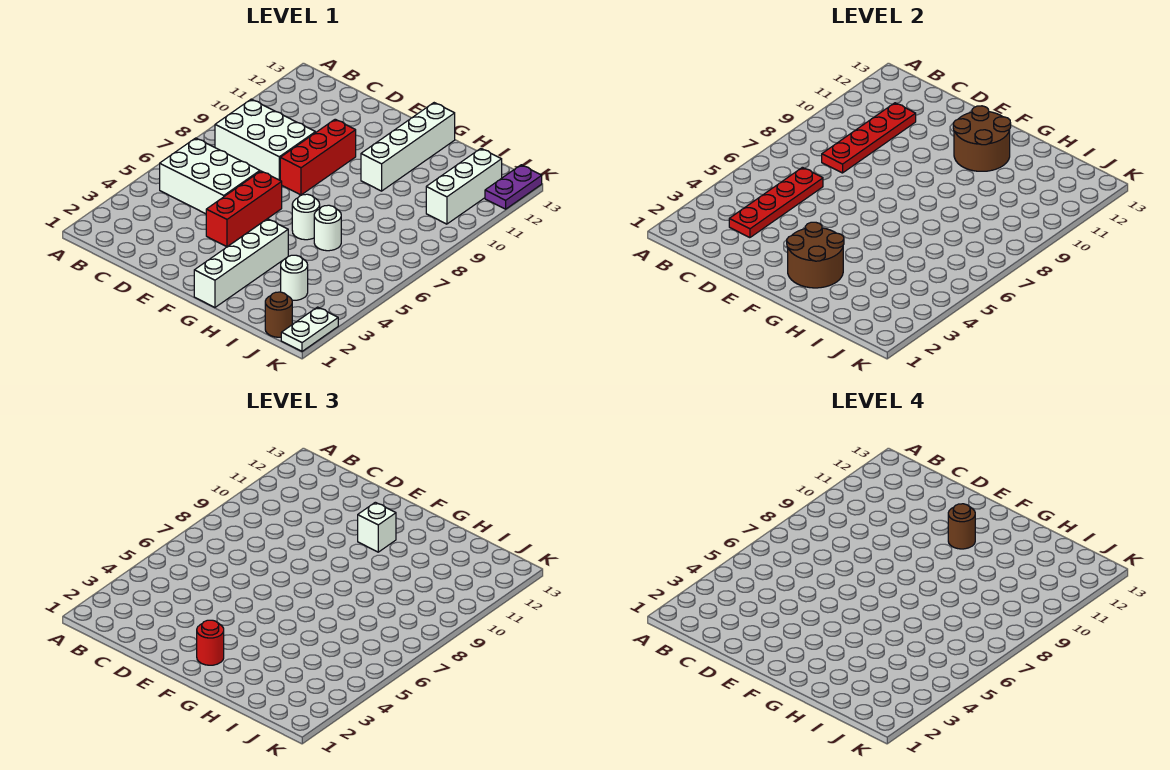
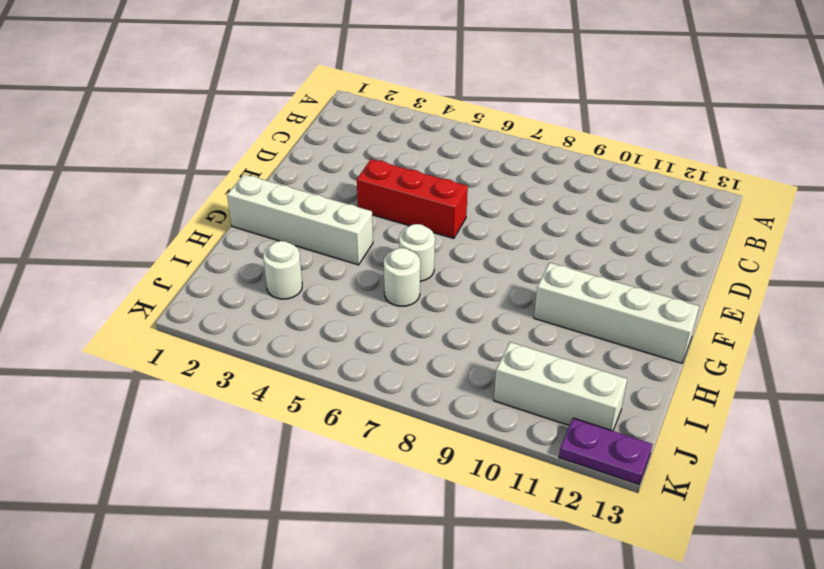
none -> white brick B5:D6 level 1
none -> white brick B8:D9 level 1
none -> red brick E8:E10 level 1

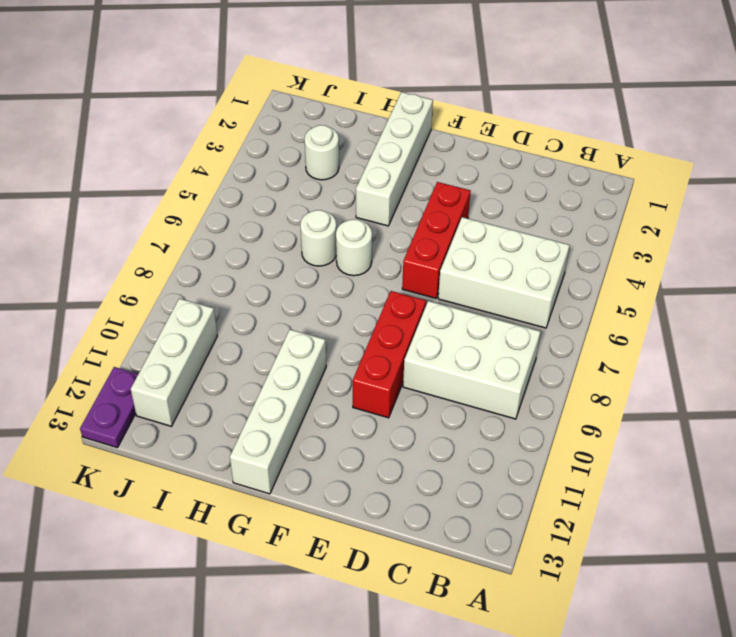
none -> brown round brick J1 level 1
none -> white plate K1:K2 level 1
none -> red plate C3:C6 level 2

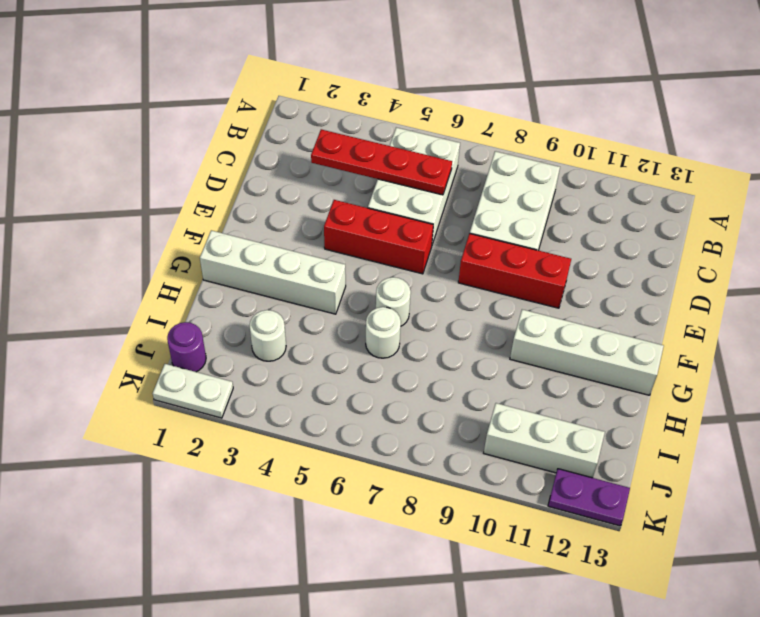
purple round brick J1 level 1 -> brown round brick J1 level 1
none -> red plate C8:C11 level 2
none -> brown round brick F2:G3 level 2
none -> brown round brick F11:G12 level 2

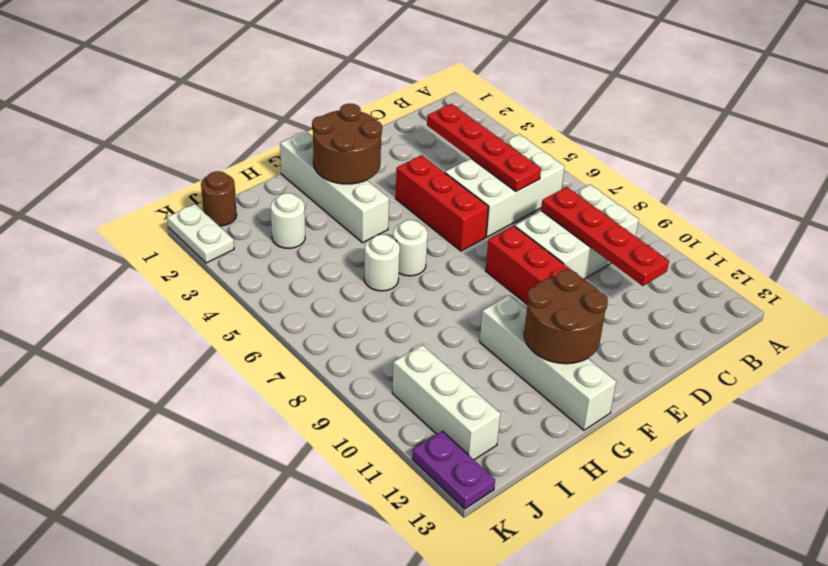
none -> red round brick F2 level 3
none -> white brick F11 level 3
none -> brown round brick F11 level 4

